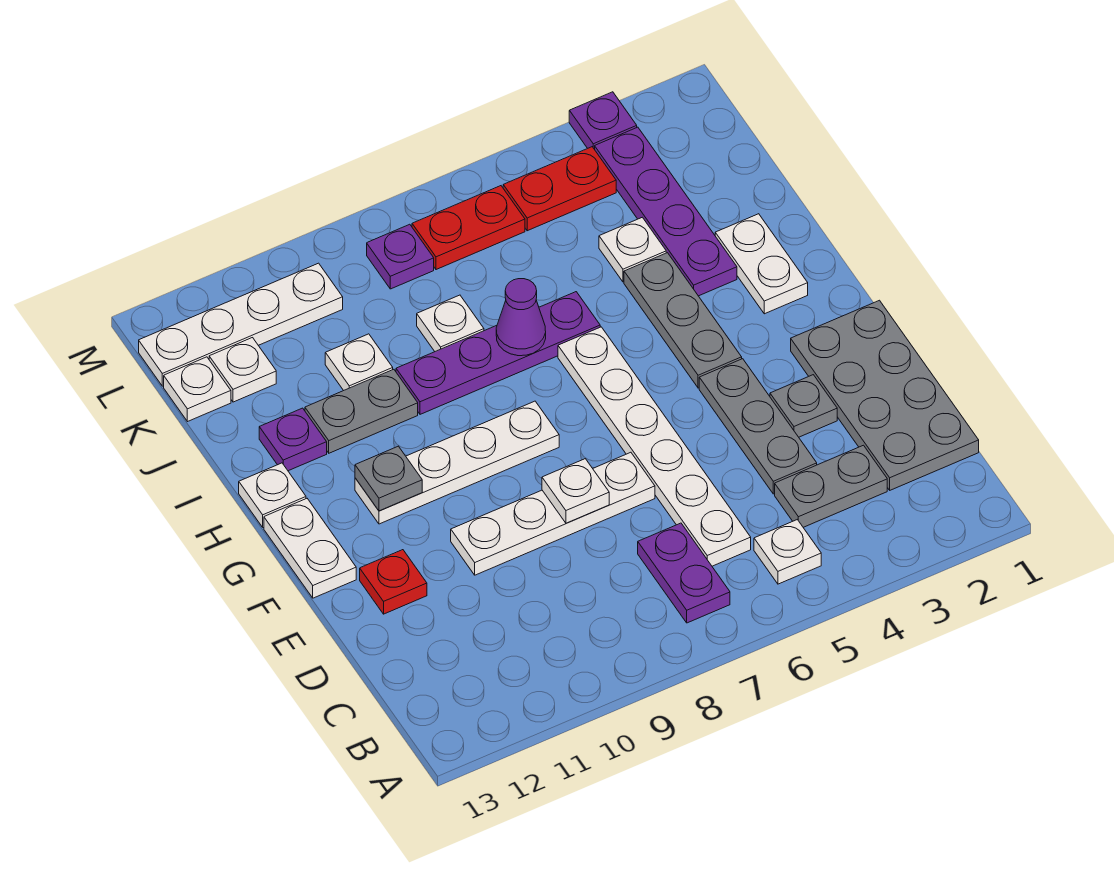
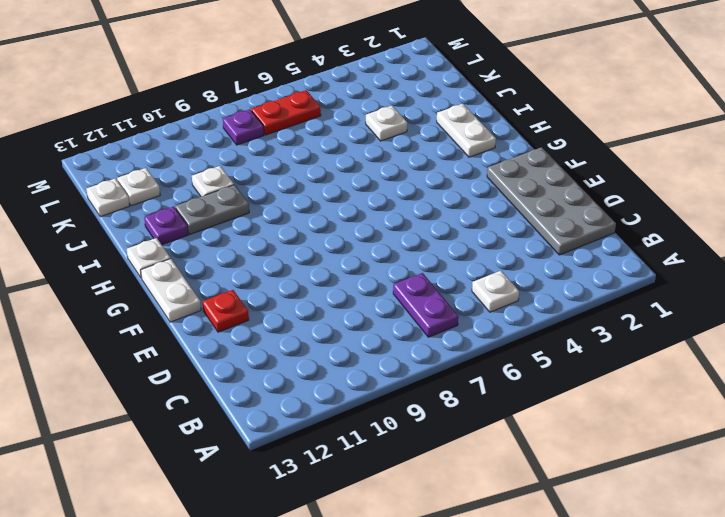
none -> grey plate C3:C4 level 1
none -> white plate C6:H6 level 1
none -> grey plate D4:F4 level 1
none -> grey plate E3 level 1

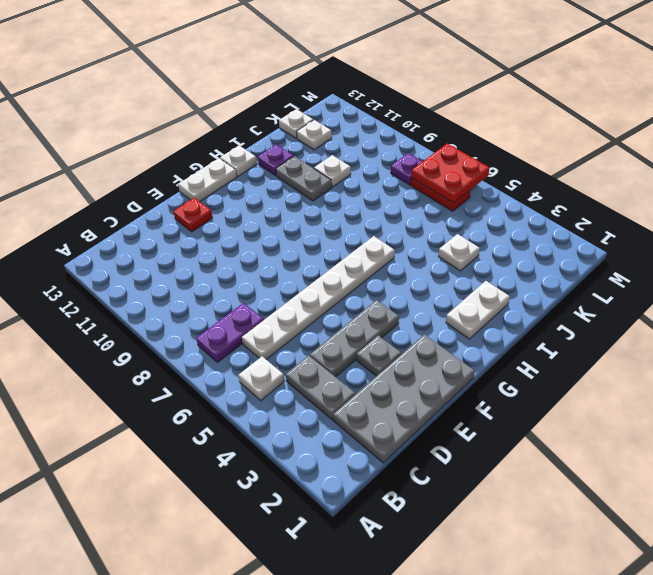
red plate L6:M7 level 2 -> none
none -> white plate E7:E10 level 1
none -> grey plate G4:I4 level 1
none -> white plate G8:G11 level 1
none -> purple plate I3:L3 level 1

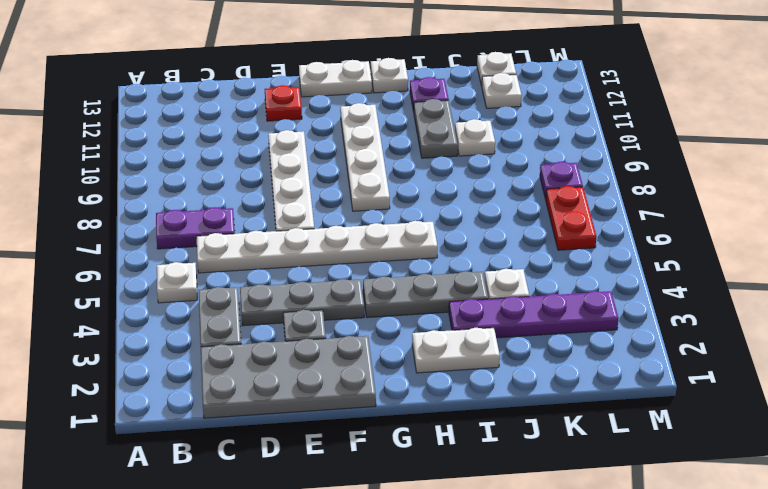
none -> purple plate I6:I9 level 1
none -> white plate J8 level 1
none -> red plate L4:L5 level 1
none -> white plate L10:L13 level 1

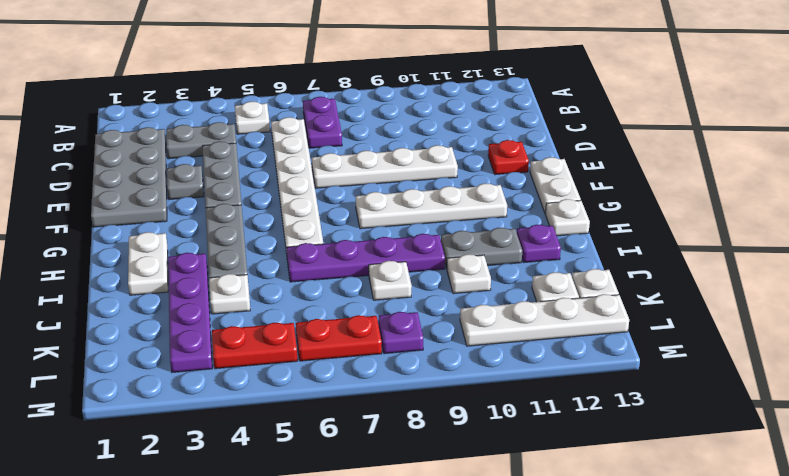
none -> purple plate M3 level 1
none -> white plate E8 level 2
none -> grey plate G11 level 2
none -> purple cone I7 level 2

